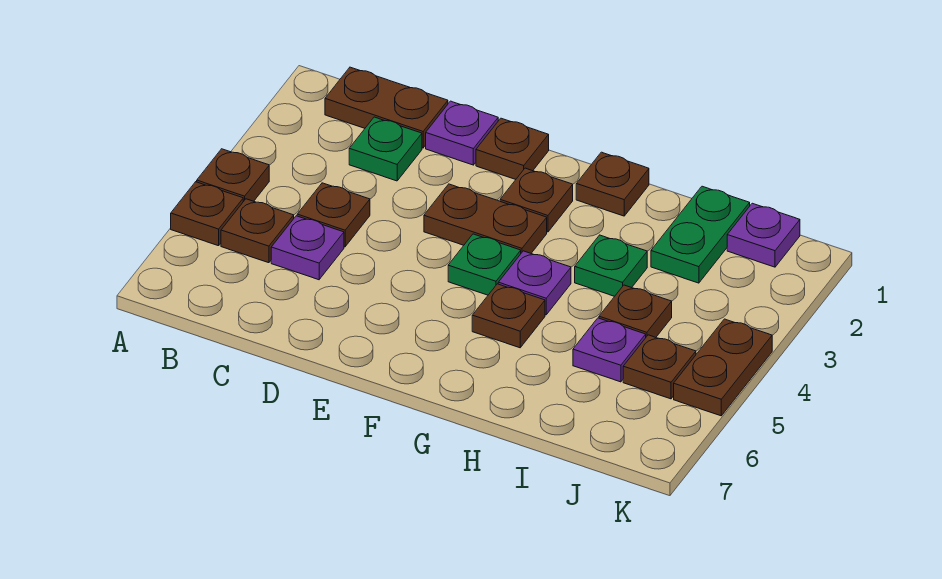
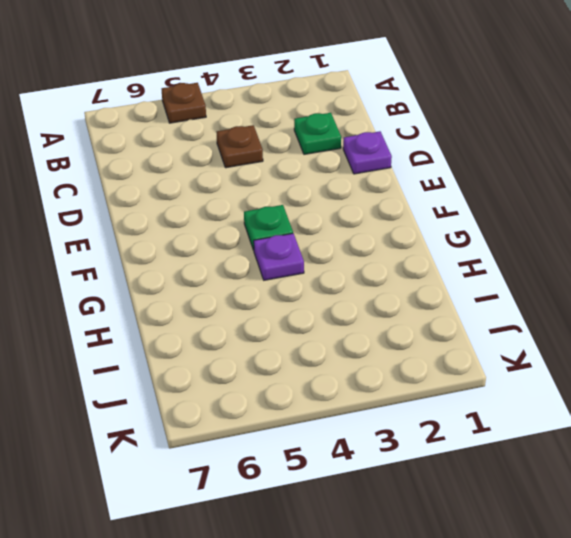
none -> brown plate A4 level 1
none -> brown plate B1:C1 level 1
none -> brown plate B5 level 1

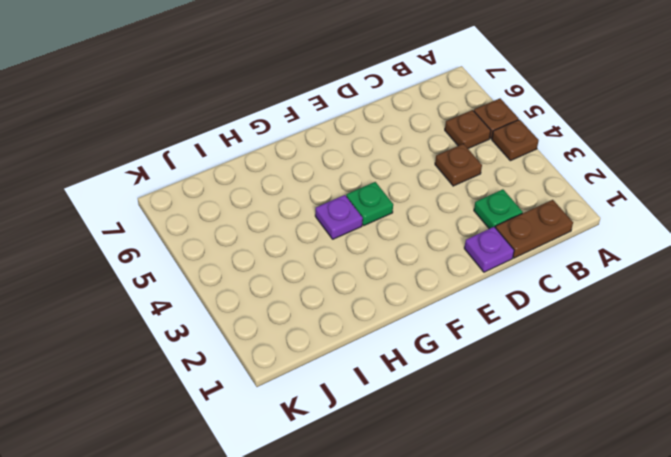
none -> purple plate C5 level 1
none -> brown plate E1 level 1
none -> brown plate E3:F3 level 1

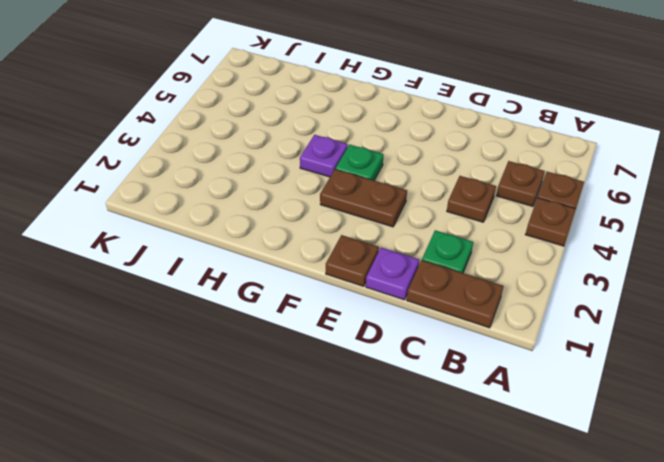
none -> purple plate C5 level 1
none -> brown plate F2 level 1
none -> brown plate G1 level 1

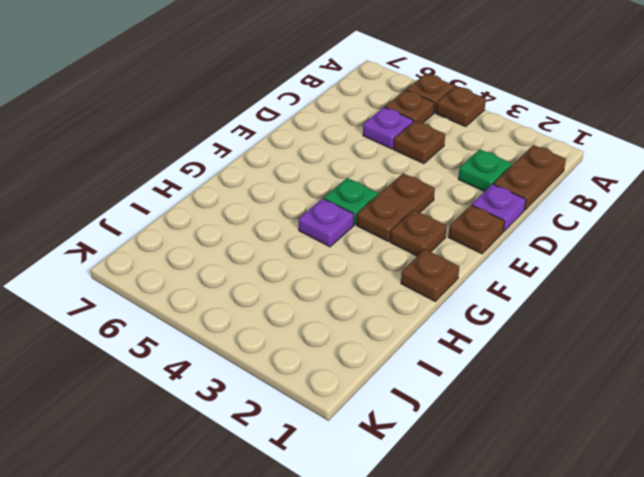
none -> brown plate G5 level 1
none -> green plate H3 level 1
none -> green plate I1:I2 level 1

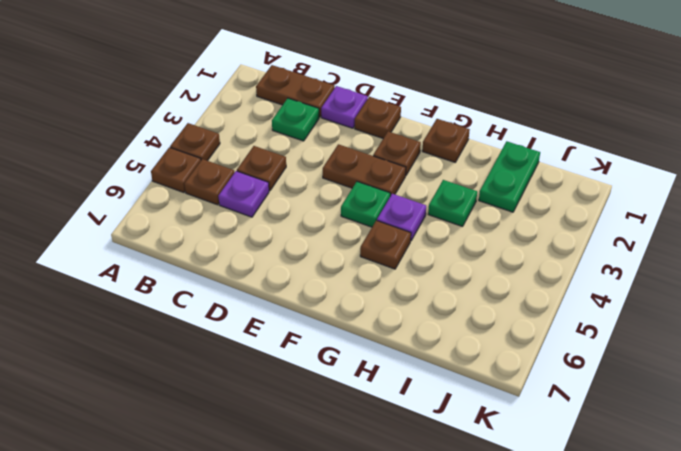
none -> brown plate I4 level 1
none -> purple plate I5 level 1
none -> purple plate J1 level 1

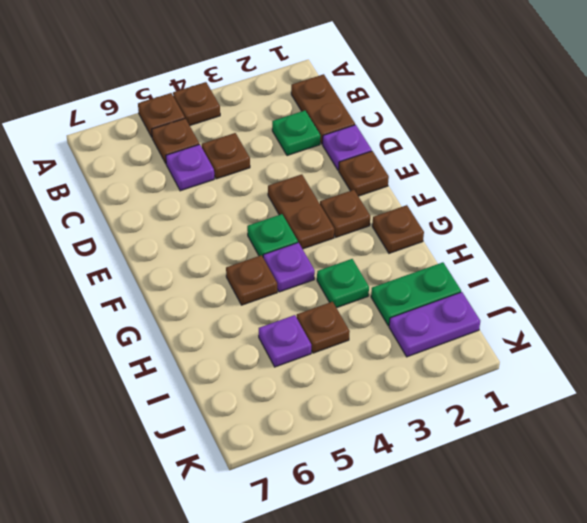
purple plate J1:J2 level 1 -> purple plate J1 level 1
none -> brown plate J5 level 1
none -> brown plate K4:K5 level 1

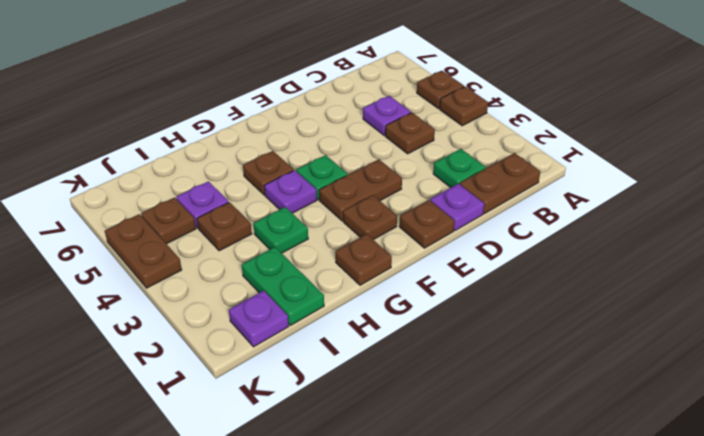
none -> brown plate B5 level 1

